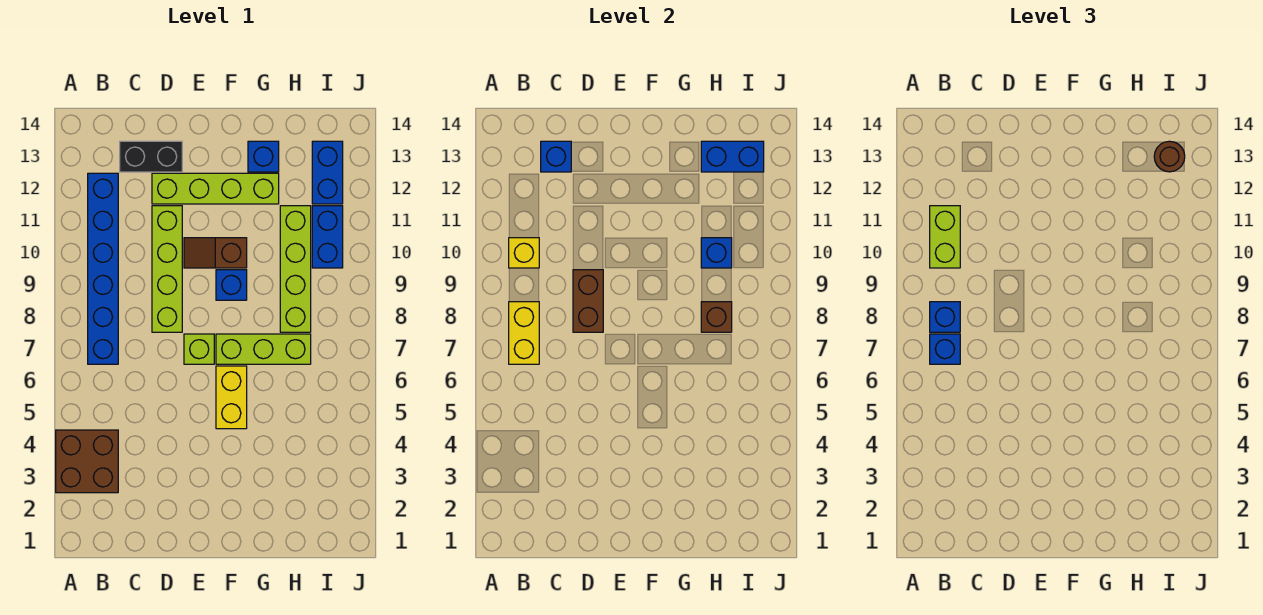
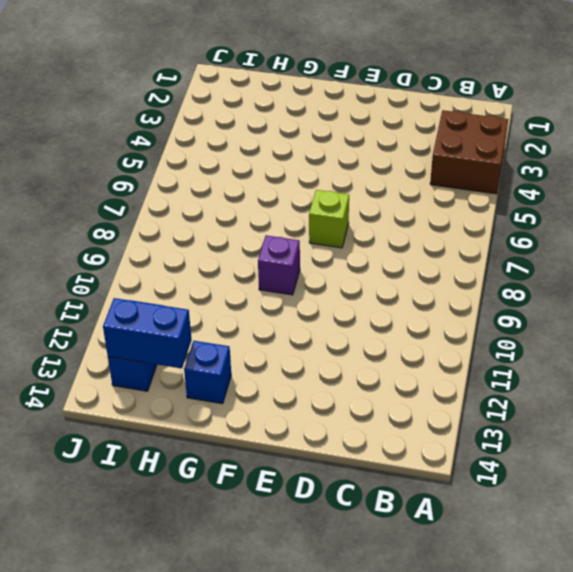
purple brick F9 level 1 -> blue brick F9 level 1
none -> blue brick B7:B12 level 1
none -> black brick C13:D13 level 1
none -> lime brick D8:D11 level 1

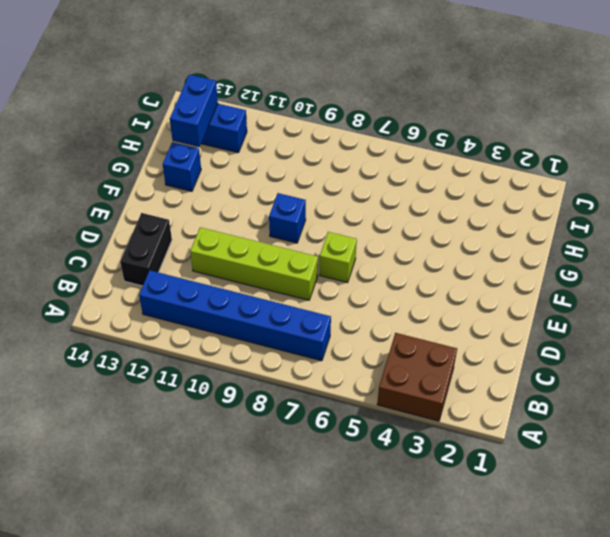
none -> lime brick D12:G12 level 1
none -> brown slope E10:F10 level 1 top F
none -> yellow brick F5:F6 level 1

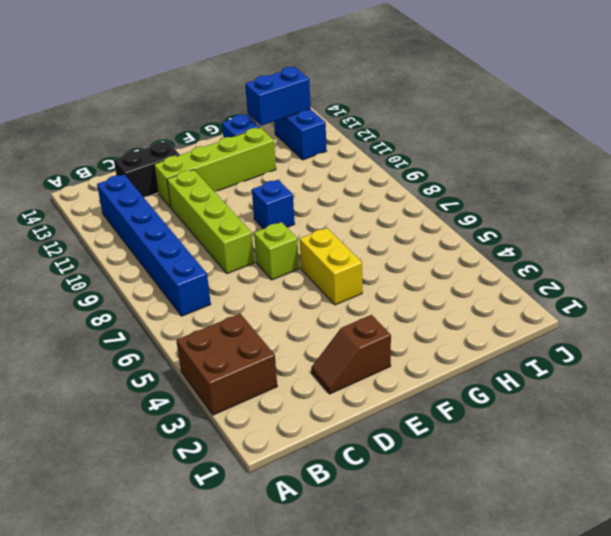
brown slope D2:E2 level 1 top E -> brown slope E10:F10 level 1 top F
none -> lime brick F7:H7 level 1
none -> lime brick H8:H11 level 1
none -> blue brick I10:I11 level 1

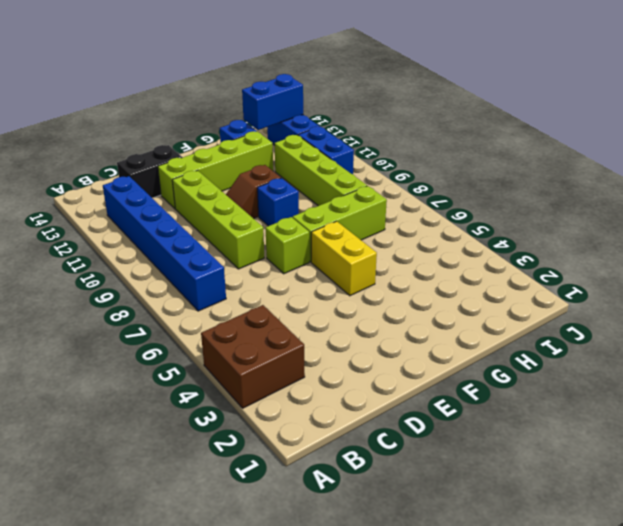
none -> yellow brick B7:B8 level 2
none -> yellow brick B10 level 2
none -> blue brick C13 level 2

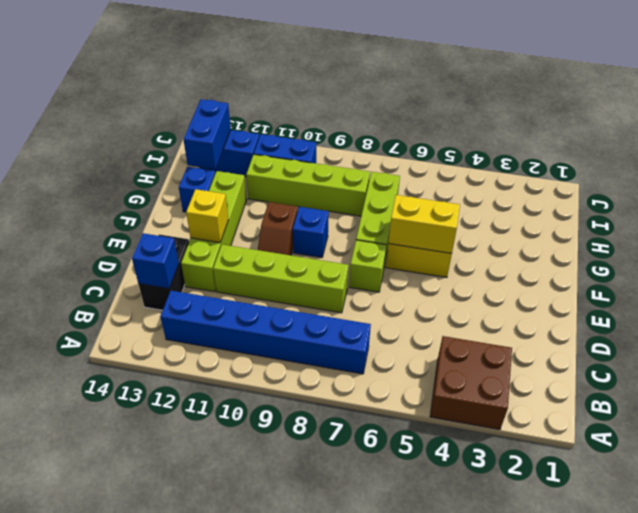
yellow brick E12 level 2 -> yellow brick B10 level 2
yellow brick F5:F6 level 2 -> yellow brick B7:B8 level 2
none -> brown brick D8:D9 level 2
none -> brown brick H8 level 2
none -> blue brick H10 level 2

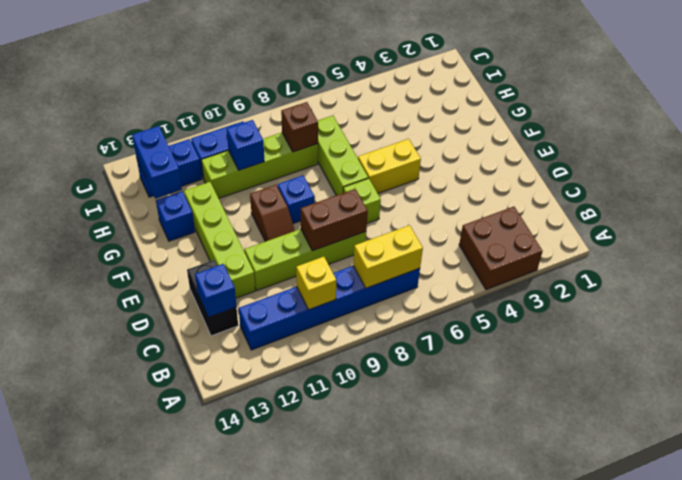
none -> blue brick B7 level 3
none -> blue brick B8 level 3
none -> lime brick B10:B11 level 3

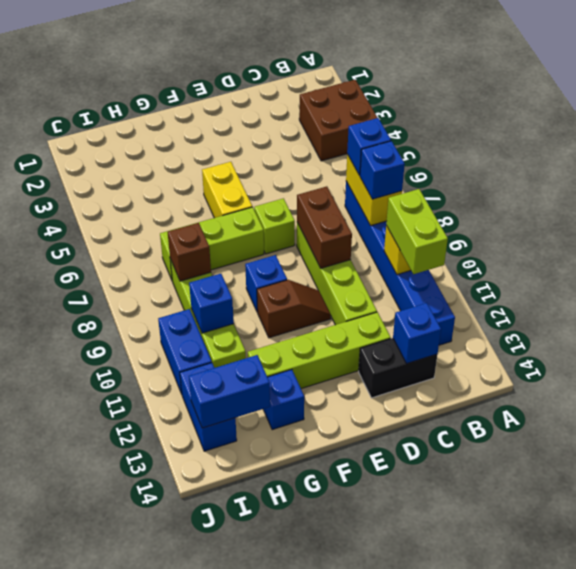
none -> brown round brick I13 level 3

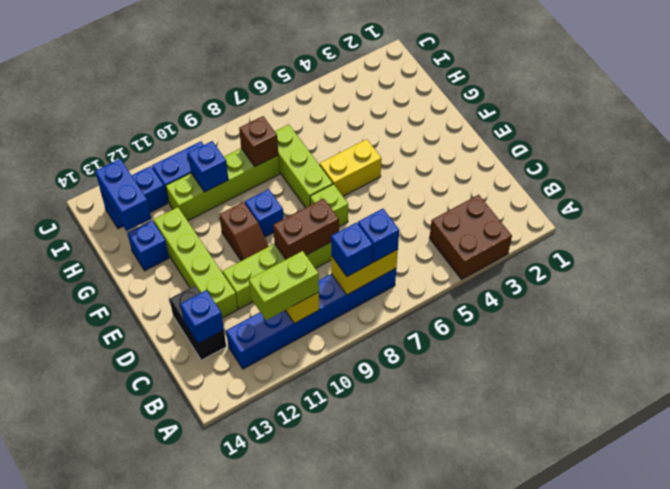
none -> brown round brick I13 level 3

